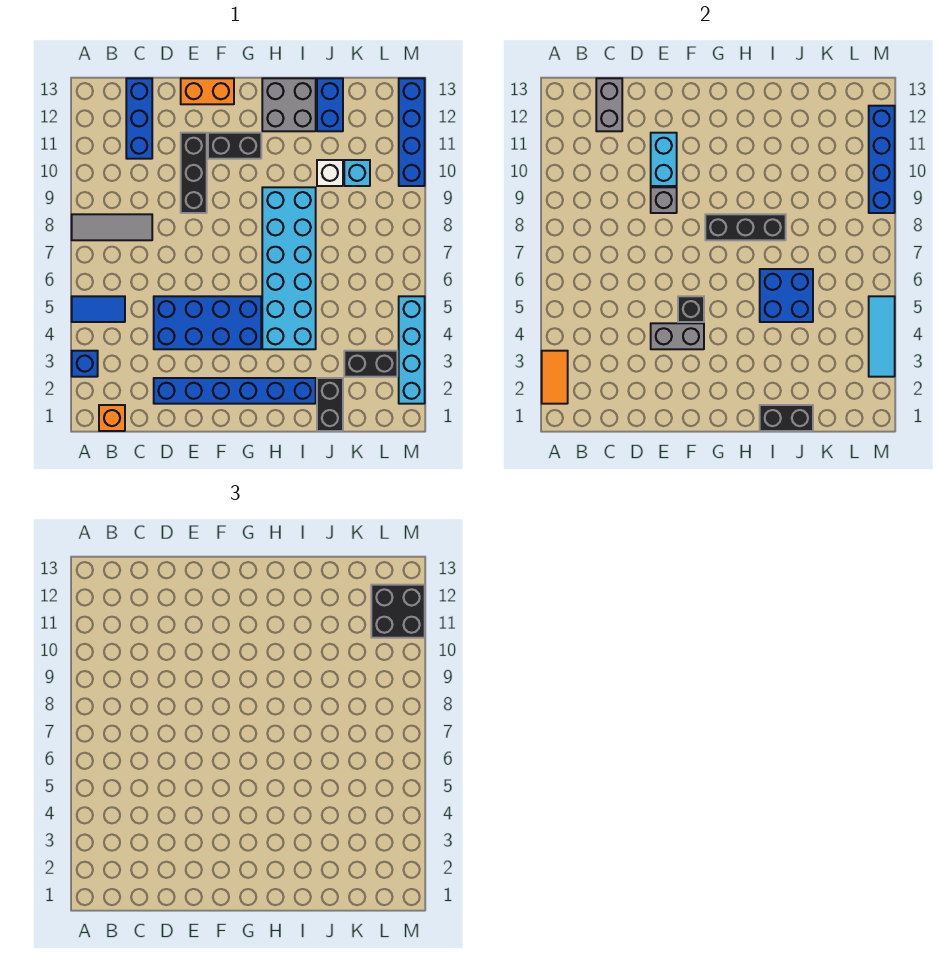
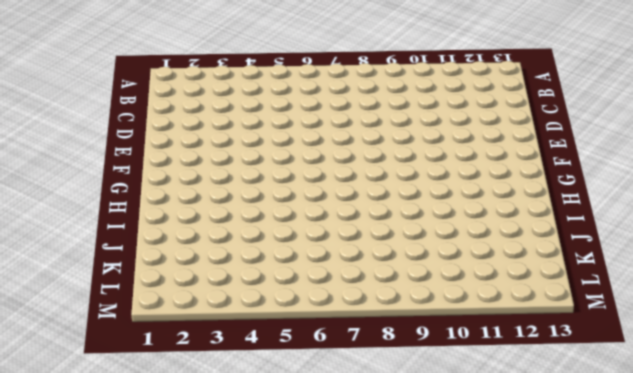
none -> blue brick A3 level 1
none -> blue tile A5:B5 level 1
none -> grey tile A8:C8 level 1
none -> orange brick B1 level 1

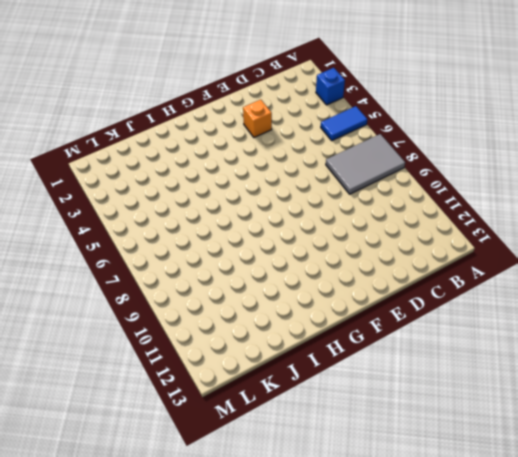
grey tile A7:C8 level 1 -> grey tile A8:C8 level 1
orange brick E3 level 1 -> orange brick B1 level 1
none -> blue brick C11:C13 level 1
none -> blue brick D2:I2 level 1
none -> blue brick D4:G5 level 1
none -> black brick E9:E11 level 1

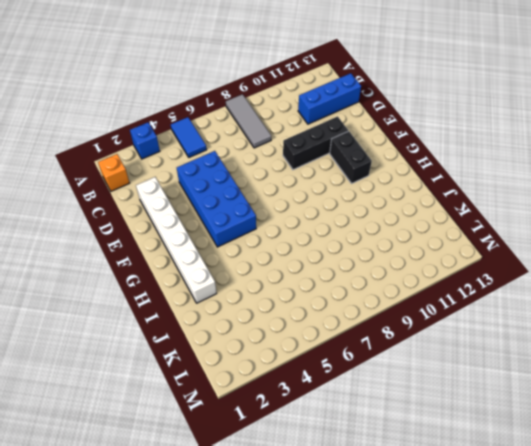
white brick D2:I2 level 1 -> blue brick D2:I2 level 1
none -> orange brick E13:F13 level 1
none -> cyan brick H4:I9 level 1
none -> grey brick H12:I13 level 1
none -> black brick J1:J2 level 1

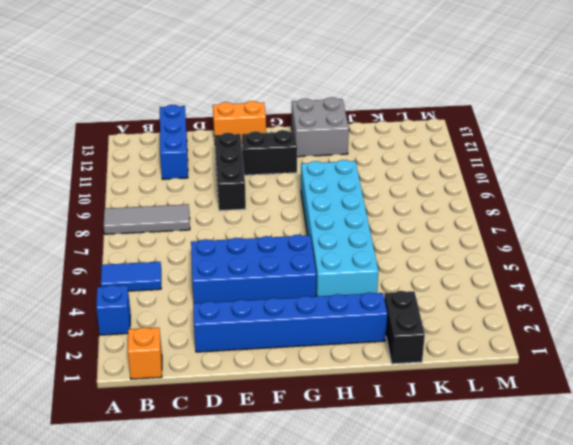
none -> white brick J10 level 1
none -> blue brick J12:J13 level 1
none -> black brick K3:L3 level 1
none -> cyan brick K10 level 1

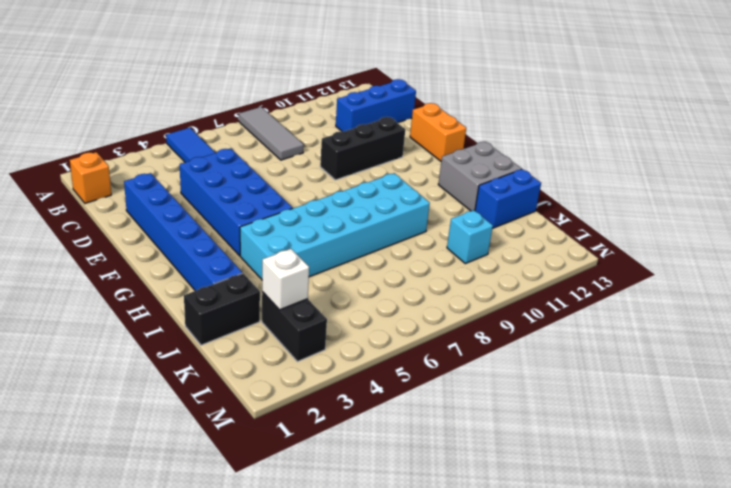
white brick K3 level 2 -> white brick J10 level 1
none -> blue brick A3 level 1
none -> black brick F11:G11 level 1
none -> cyan brick M2:M5 level 1
none -> blue brick M10:M13 level 1

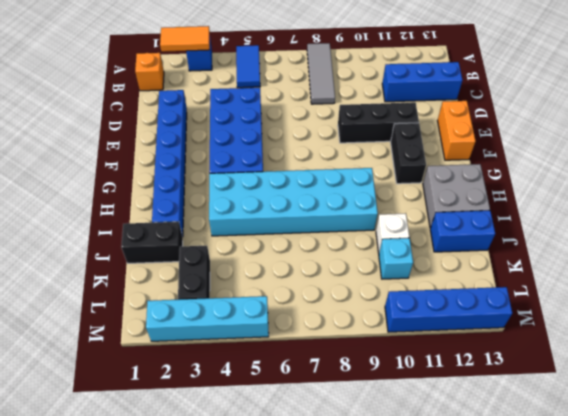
none -> grey brick C12:C13 level 2
none -> grey brick E4:F4 level 2
none -> grey brick E9 level 2
none -> cyan brick E10:E11 level 2

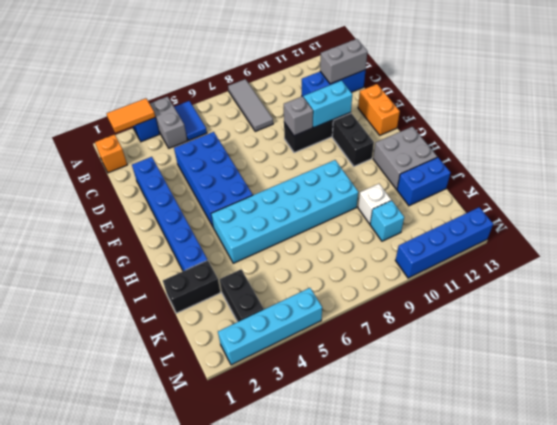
grey brick A4:B4 level 1 -> grey brick E4:F4 level 2
none -> black brick F5 level 2
none -> black brick G8:I8 level 2
none -> black brick I1:J1 level 2
none -> blue brick I5:J6 level 2

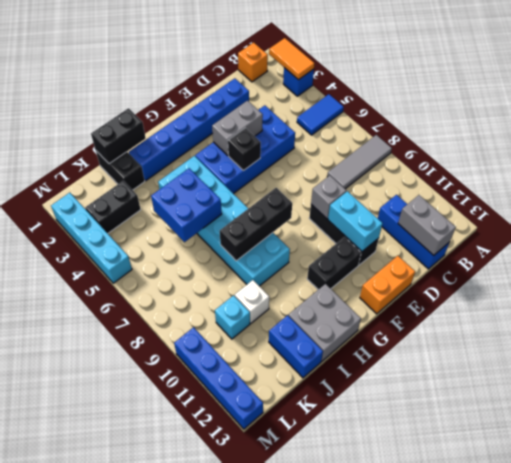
none -> cyan tile M3:M5 level 2
none -> blue brick M9:M12 level 2
none -> black brick L11:M12 level 3

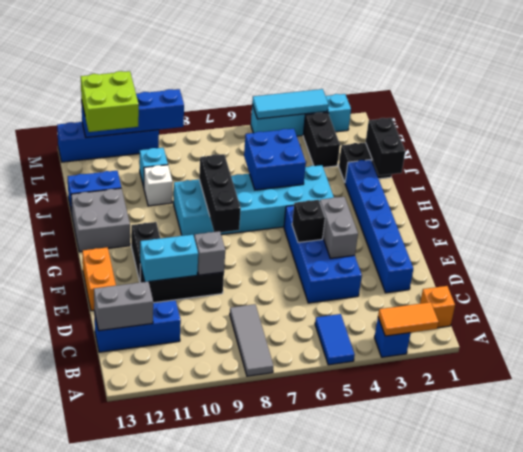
lime brick L11:M12 level 3 -> black brick L11:M12 level 3

